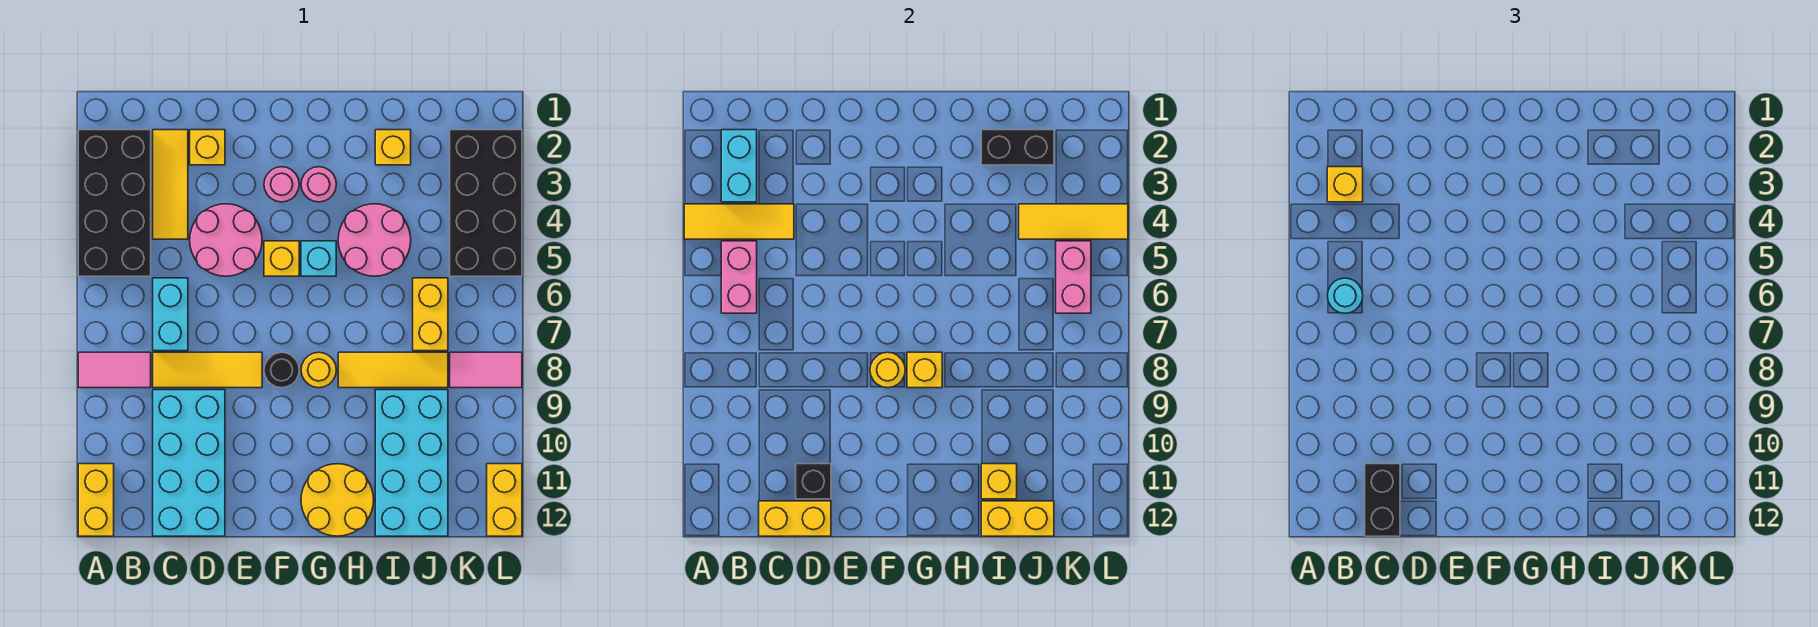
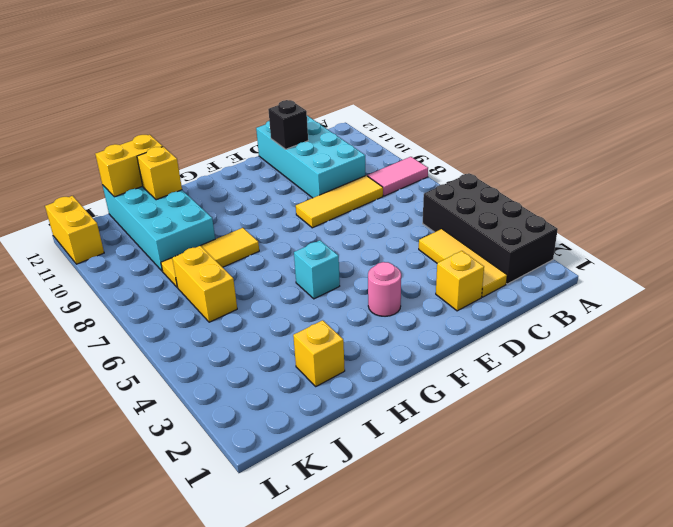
none -> yellow brick A11:A12 level 1
none -> cyan brick C6:C7 level 1
none -> pink round brick D4:E5 level 1
none -> yellow brick F5 level 1

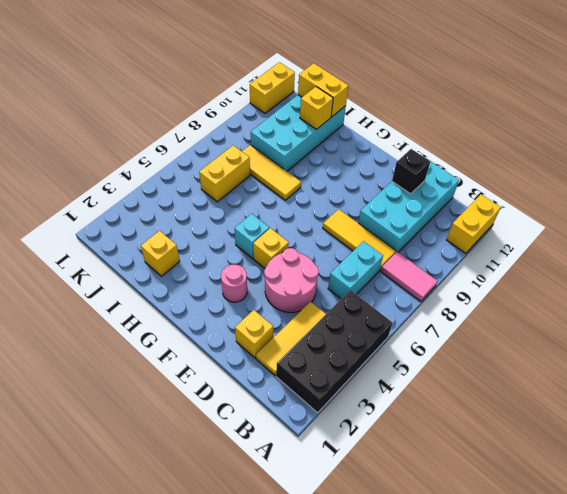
none -> black round brick F8 level 1
none -> pink round brick G3 level 1
none -> yellow round brick G8 level 1
none -> yellow round brick G11:H12 level 1

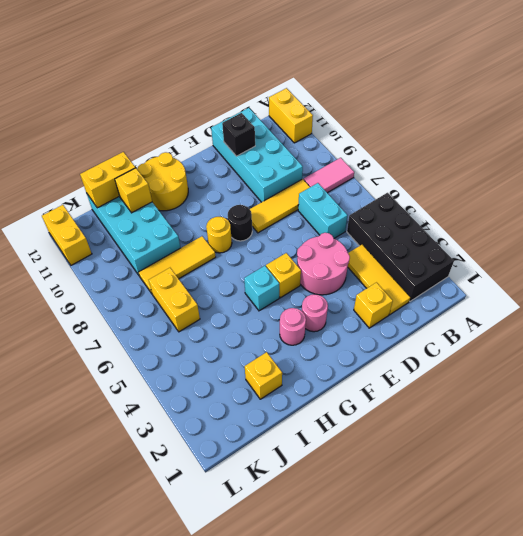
none -> pink round brick H4:I5 level 1
none -> black brick K2:L5 level 1
none -> pink tile K8:L8 level 1
none -> yellow tile A4:C4 level 2

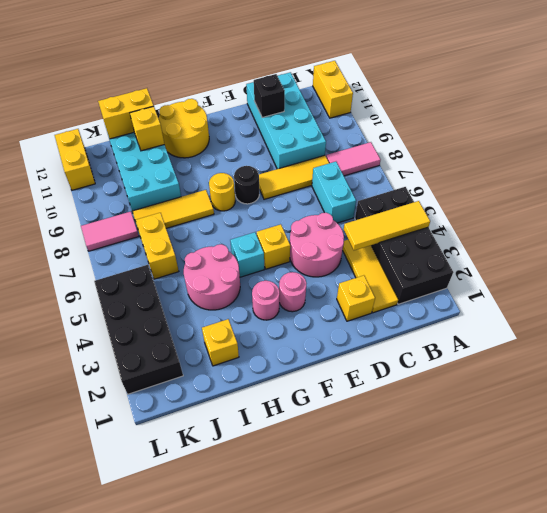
none -> cyan brick B2:B3 level 2
none -> pink brick B5:B6 level 2
none -> yellow brick C12:D12 level 2
none -> yellow round brick F8 level 2

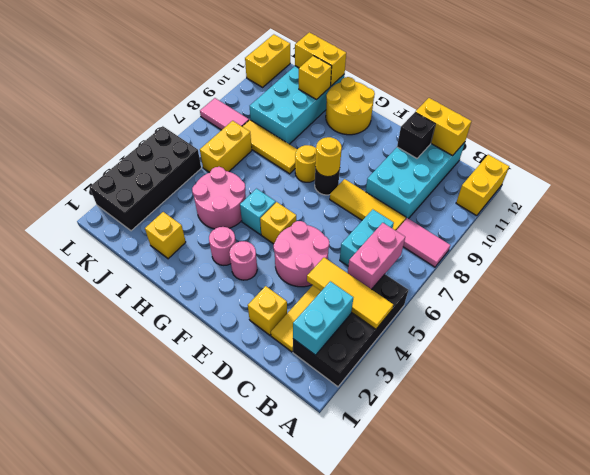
none -> yellow brick G8 level 2
none -> black brick I2:J2 level 2
none -> yellow tile J4:L4 level 2
none -> pink brick K5:K6 level 2

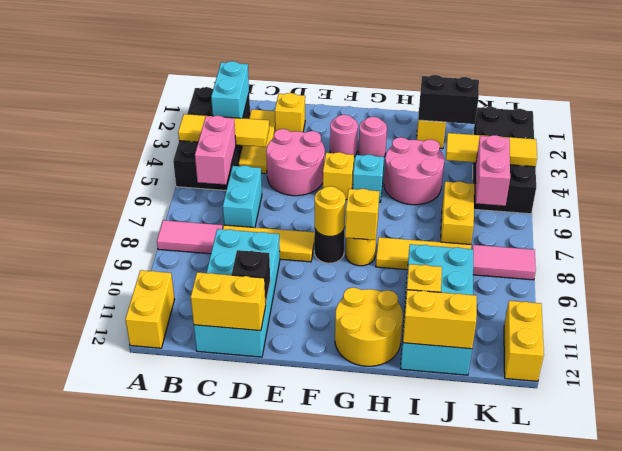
none -> yellow brick B3 level 3
none -> cyan round brick B6 level 3
none -> black brick C11:C12 level 3

